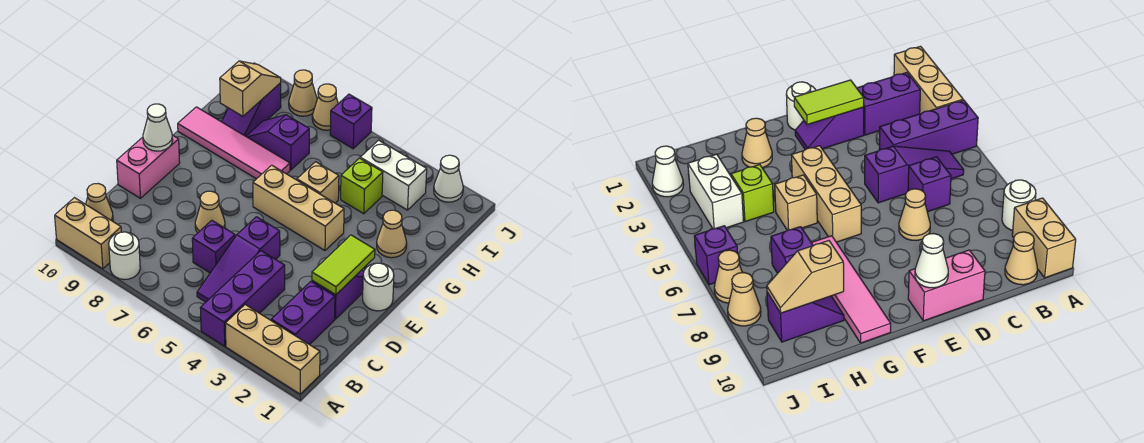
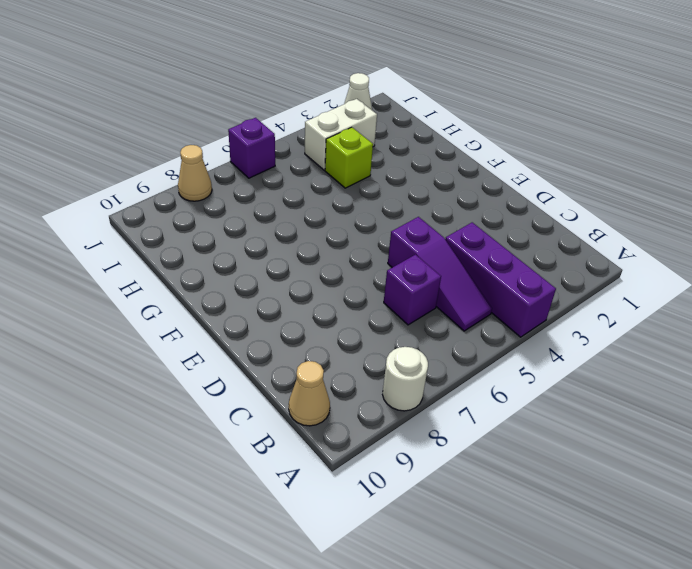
none -> tan brick A1:A3 level 1
none -> tan brick A9:A10 level 1
none -> purple brick B2:C2 level 1

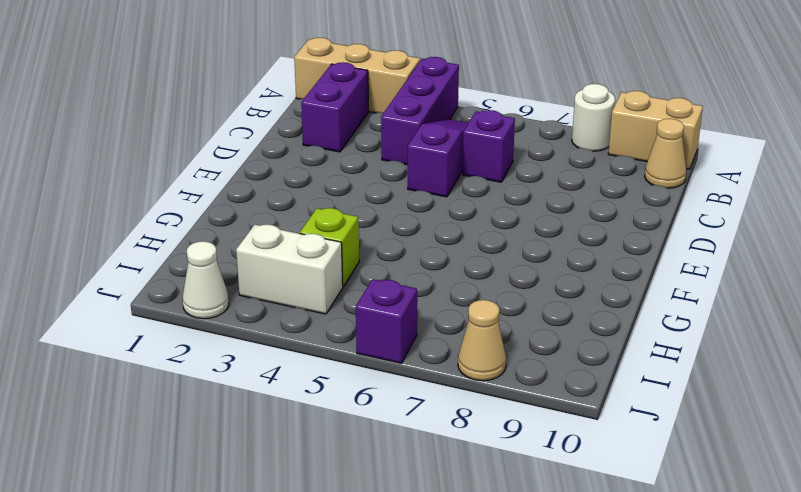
none -> purple slope D2:E2 level 1 top D
none -> tan cone D7 level 1
none -> pink brick D10:E10 level 1

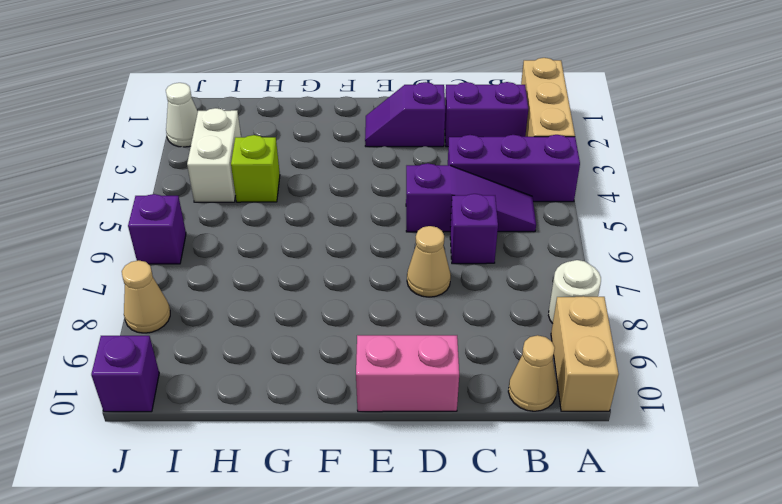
purple brick J10 level 1 -> none
none -> white round brick E1 level 1
none -> tan brick F4:F6 level 1
none -> tan cone G2 level 1

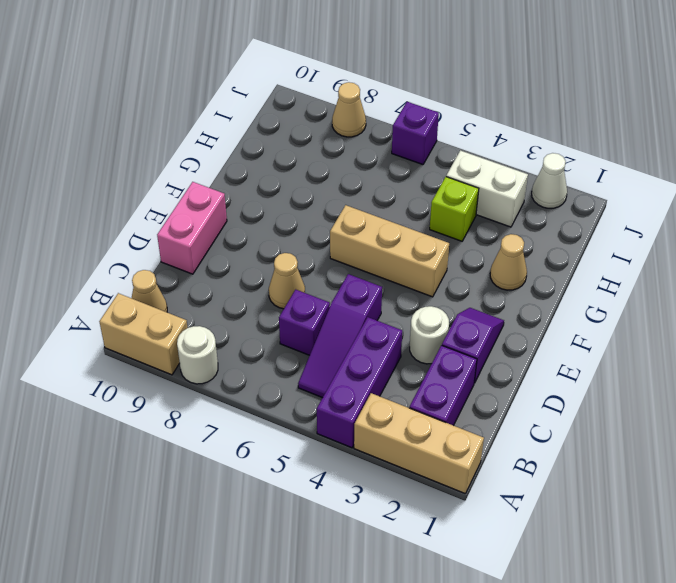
white round brick D3 level 1 -> white round brick E1 level 1
none -> tan brick G5 level 1
none -> pink tile G7:G10 level 1
none -> purple slope H7:H8 level 1 top 7

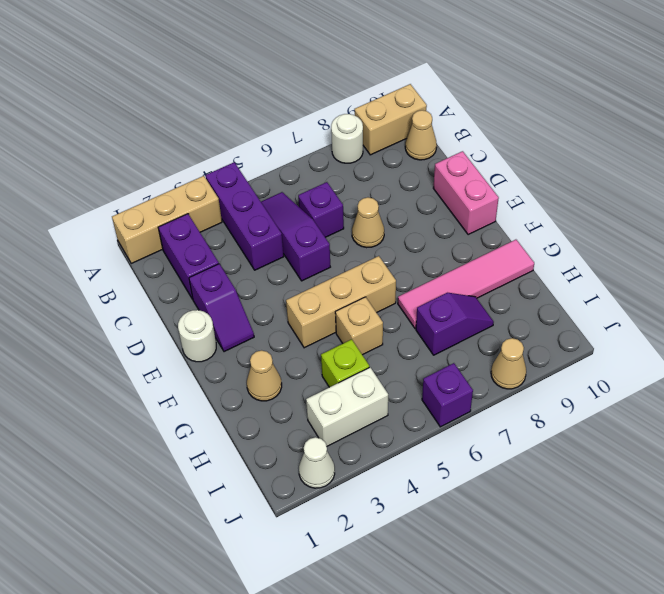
none -> purple slope H9:I9 level 1 top I
none -> tan cone J7 level 1
none -> lime tile D2:E2 level 2

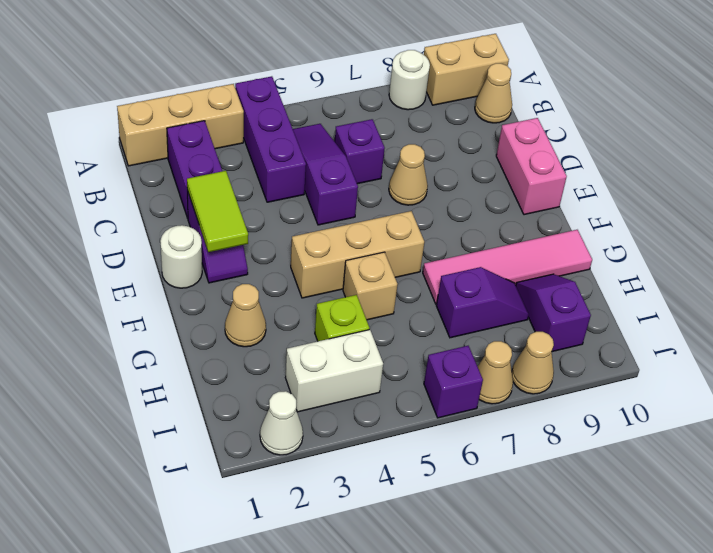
none -> white cone E10 level 2
none -> tan slope H9:I9 level 2 top H

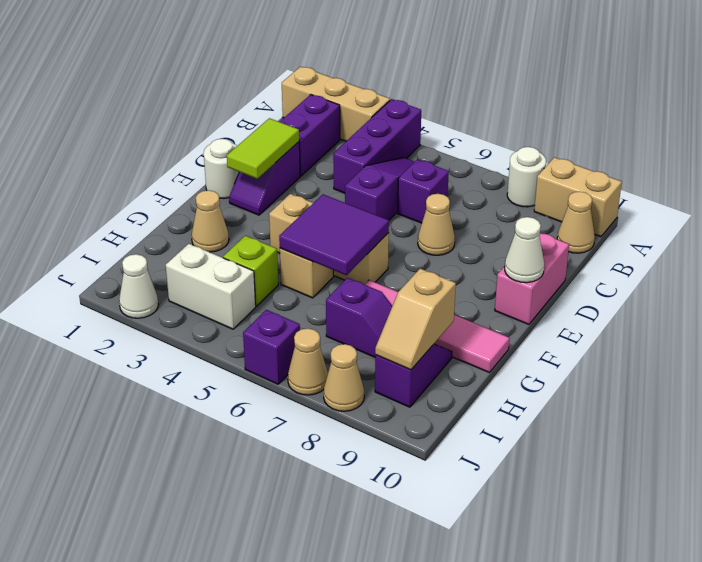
purple tile F5:G6 level 2 -> none

